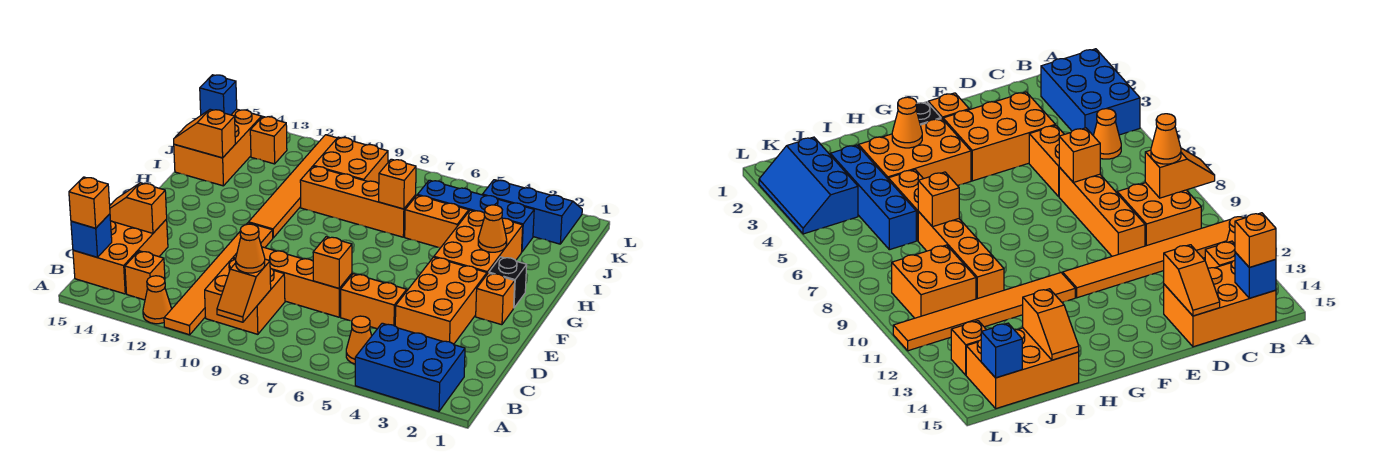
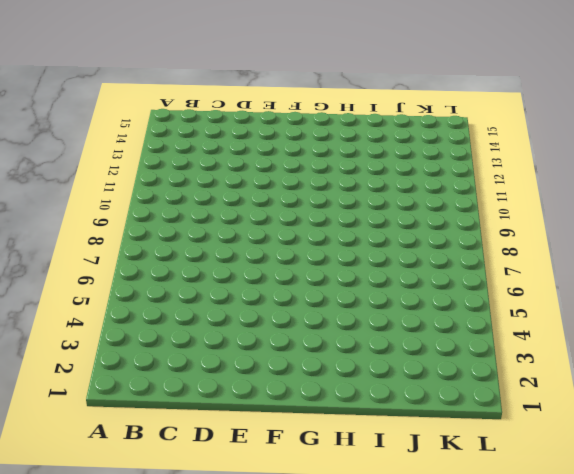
none -> blue brick A2:B4 level 1
none -> orange tile A11:F11 level 1
none -> orange cone A12 level 1
none -> orange cone B5 level 1

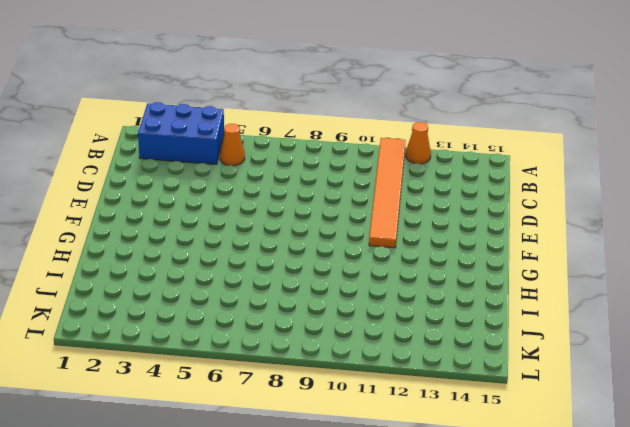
none -> orange brick B9:C10 level 1
none -> orange brick B13 level 1
none -> orange brick B14:D15 level 1
none -> orange brick D3:F4 level 1

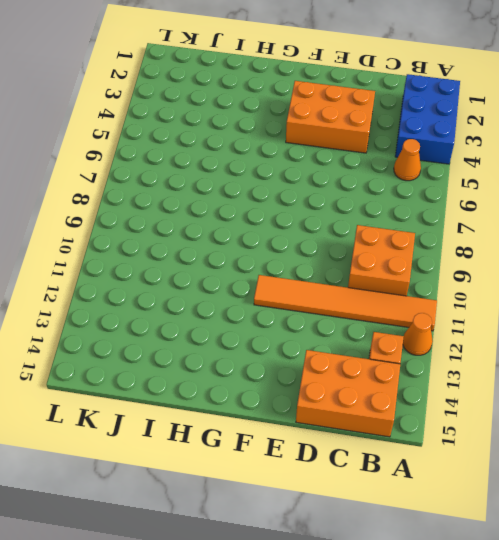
none -> orange brick D5:D6 level 1
none -> orange brick D7:D10 level 1
none -> orange brick F2 level 1
none -> black brick G2 level 1

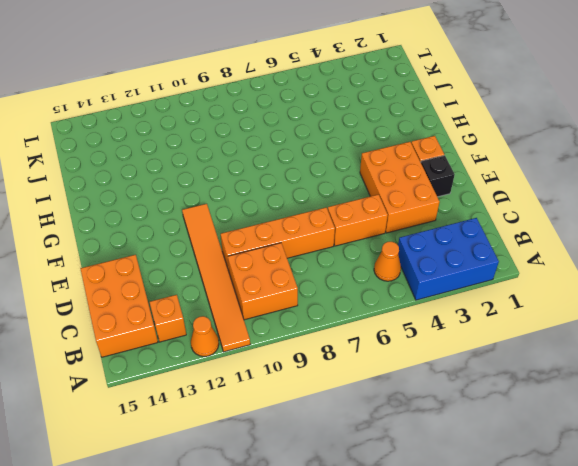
black brick E2 level 1 -> black brick G2 level 1
none -> orange brick G3:I4 level 1
none -> orange tile G11:L11 level 1
none -> orange brick I5:I6 level 1
none -> orange brick I7:I10 level 1

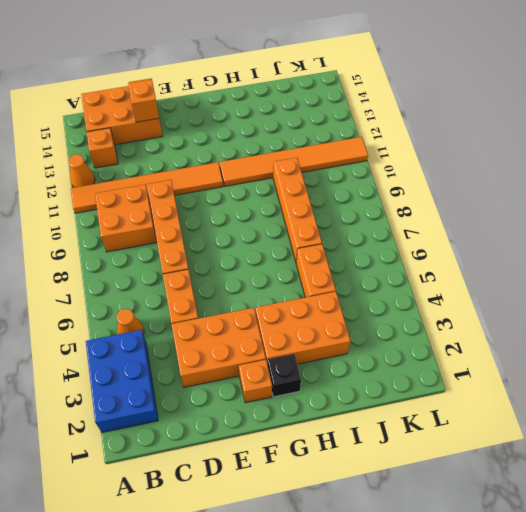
none -> orange brick I14:K15 level 1
none -> blue brick J3:J6 level 1
none -> orange brick J9:K10 level 1
none -> blue slope K2:L4 level 1 top K

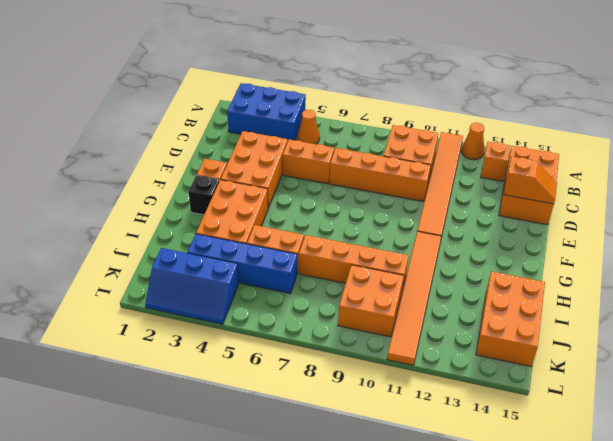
none -> orange brick K13 level 1
none -> orange slope A9:B9 level 2 top B
none -> blue brick B15 level 2
none -> orange brick D7 level 2

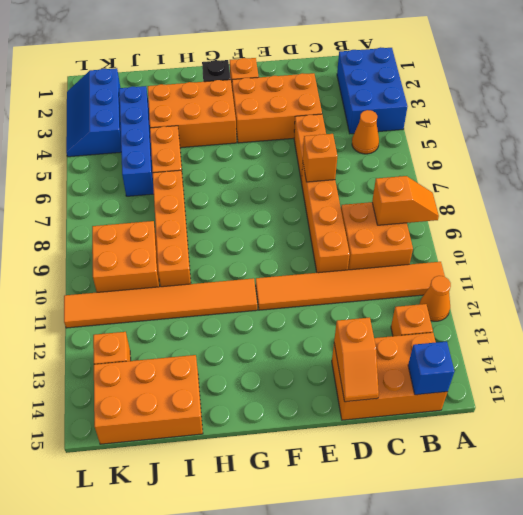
none -> orange cone H3 level 2
none -> orange brick I7 level 2
none -> orange slope I14:I15 level 2 top 14
none -> blue brick K15 level 2

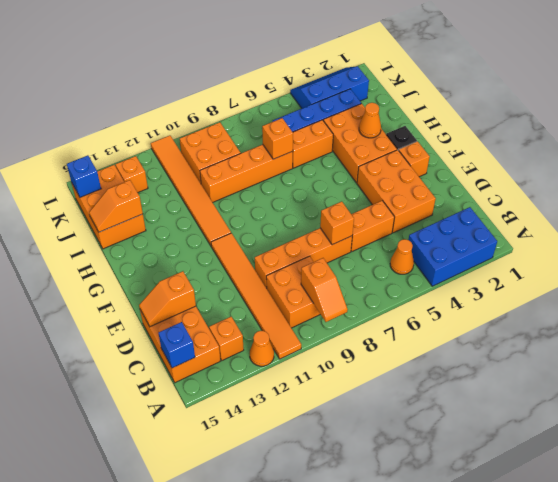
none -> orange cone B9 level 3
none -> orange brick B15 level 3

